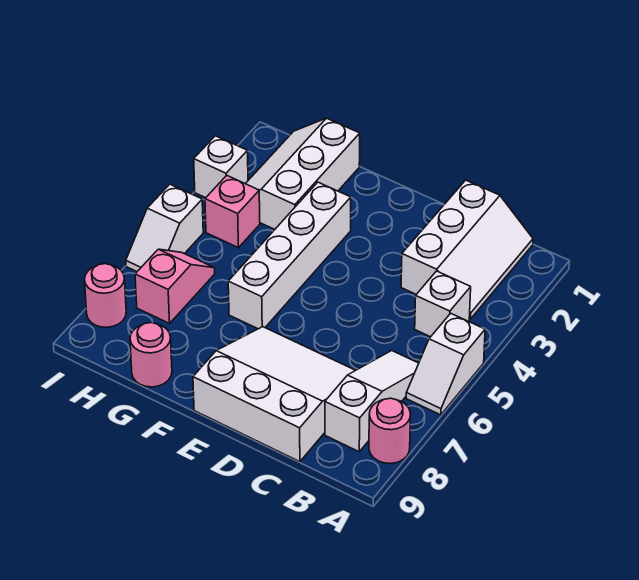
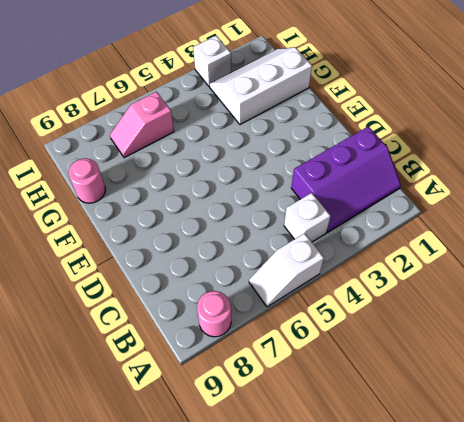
purple slope B1:C3 level 1 top C -> white slope B1:C3 level 1 top C
pink slope H6:H7 level 1 top 6 -> pink slope H6:H7 level 1 top 7
none -> white slope B6:B8 level 1 top 8
none -> white slope C7:E9 level 1 top 9
none -> white brick F3:F6 level 1

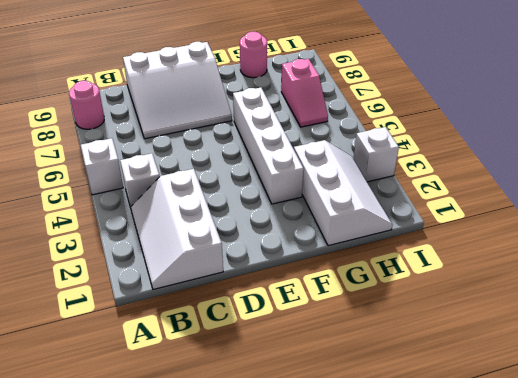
none -> white slope B6:B8 level 1 top 8
none -> pink brick H4 level 1
none -> white slope I5:I6 level 1 top 5

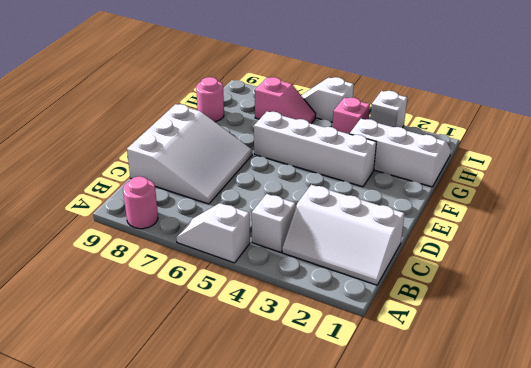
none -> white slope B6:B8 level 1 top 8
none -> pink round brick I8 level 1

